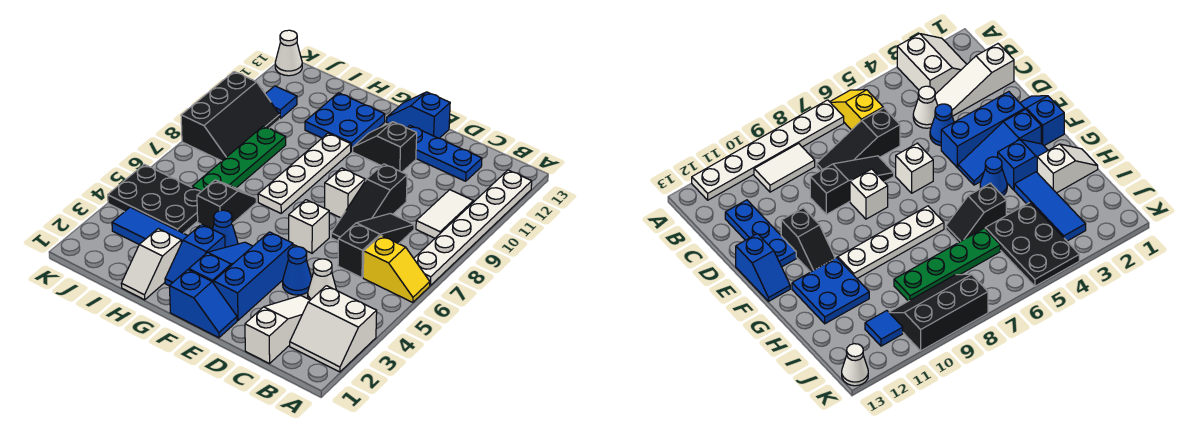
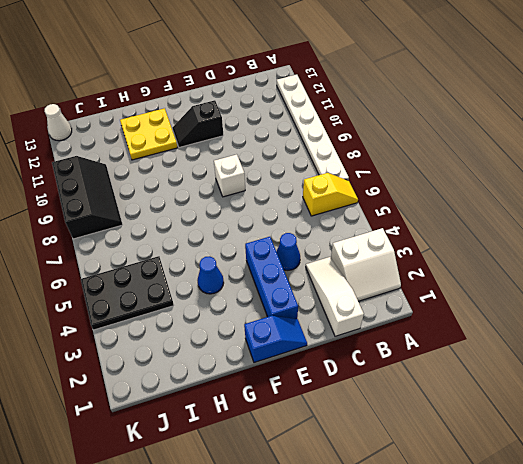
yellow plate G11:H12 level 1 -> blue plate G11:H12 level 1
none -> white tile B9:B10 level 1
none -> white cone C4 level 1
none -> black slope C6:C8 level 1 top 6

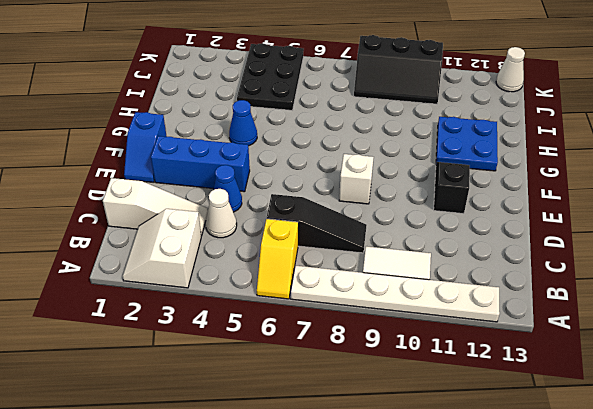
none -> blue plate C12:E12 level 1
none -> black slope D7:D9 level 1 top 9
none -> white brick E6 level 1

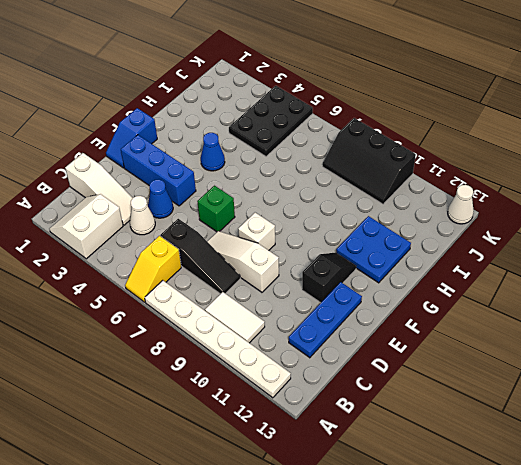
white slope D7:D9 level 1 top 9 -> black slope D7:D9 level 1 top 9
green brick E6 level 1 -> white brick E6 level 1
none -> blue slope E13:F13 level 1 top E
none -> blue slope F2:F4 level 1 top 2
none -> blue slope G2:G3 level 1 top 3

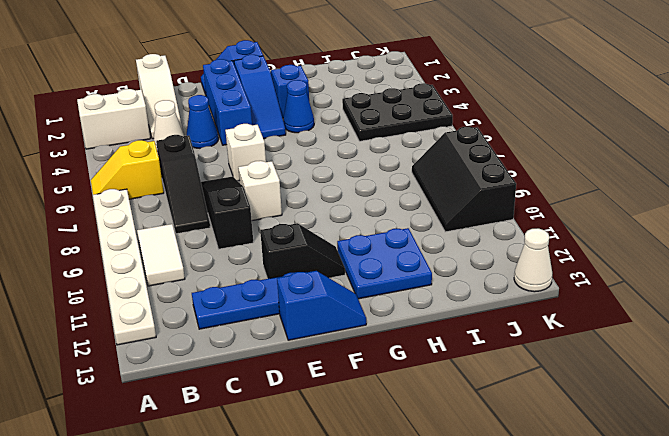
none -> white plate G7:G10 level 1
none -> white slope H1:H2 level 1 top 2
none -> blue tile H3:J3 level 1

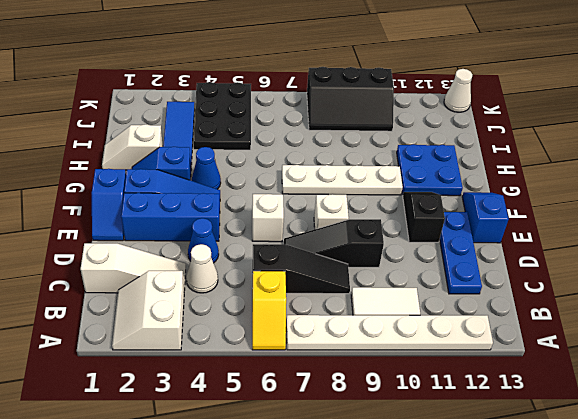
none -> black slope H5:H6 level 1 top 5
none -> green plate I6:I9 level 1
none -> blue tile J11 level 1

